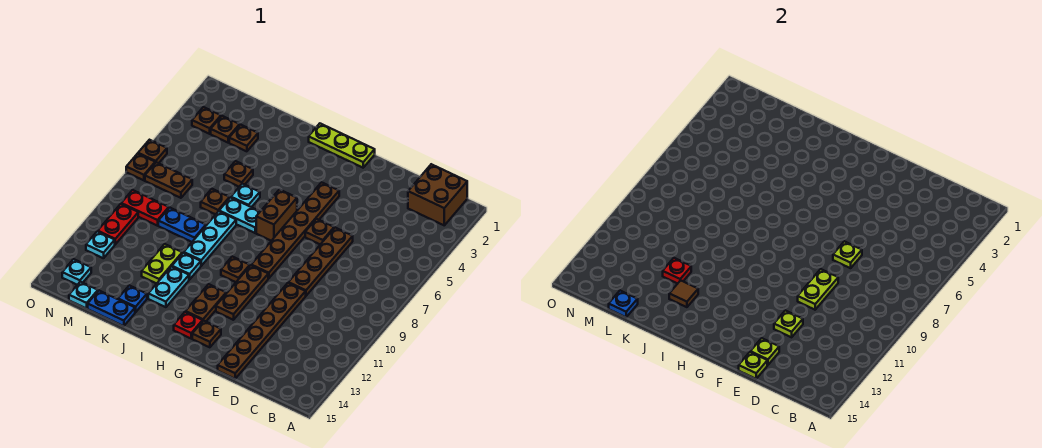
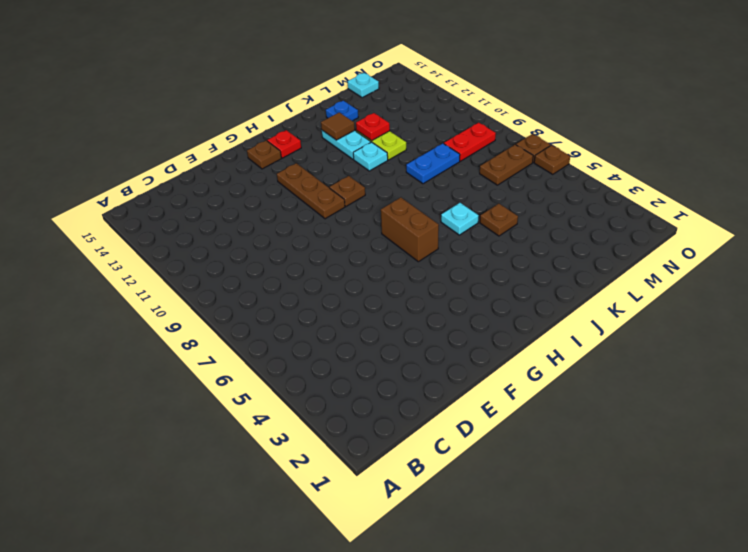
none -> brown brick B1:C2 level 1
none -> brown plate E6:E9 level 1
none -> brown plate E10:E15 level 1
none -> brown plate F6 level 1

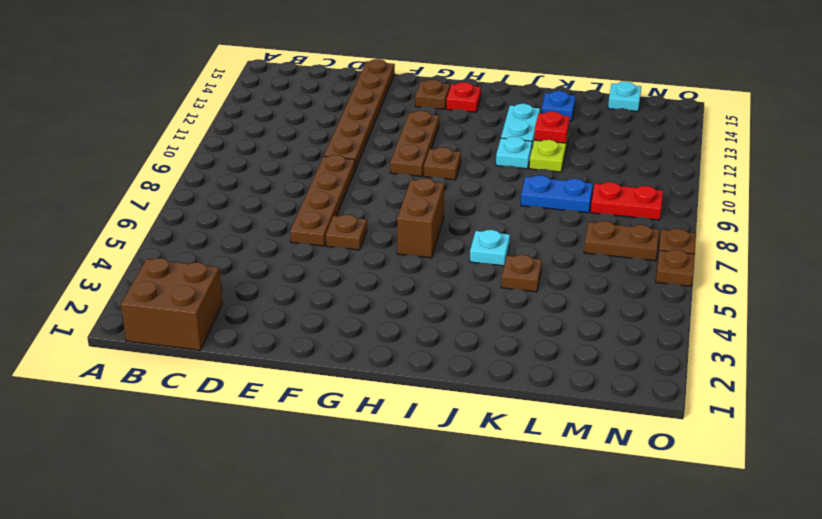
none -> lime plate G1:I1 level 1
none -> brown plate G4:G9 level 1
none -> brown plate H12:H13 level 1
none -> cyan plate I7:J7 level 1

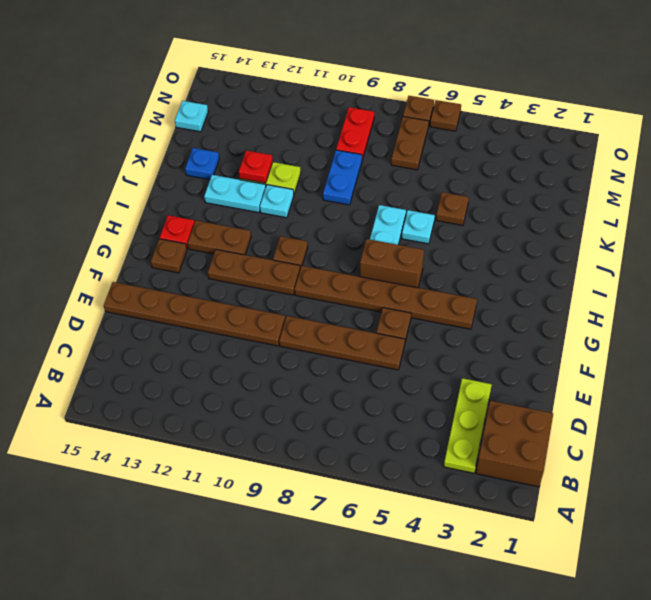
lime plate B3:D3 level 1 -> lime plate G1:I1 level 1
none -> cyan plate J8:J10 level 1
none -> brown plate K7 level 1
none -> blue plate K15:L15 level 1
none -> brown plate L3 level 1

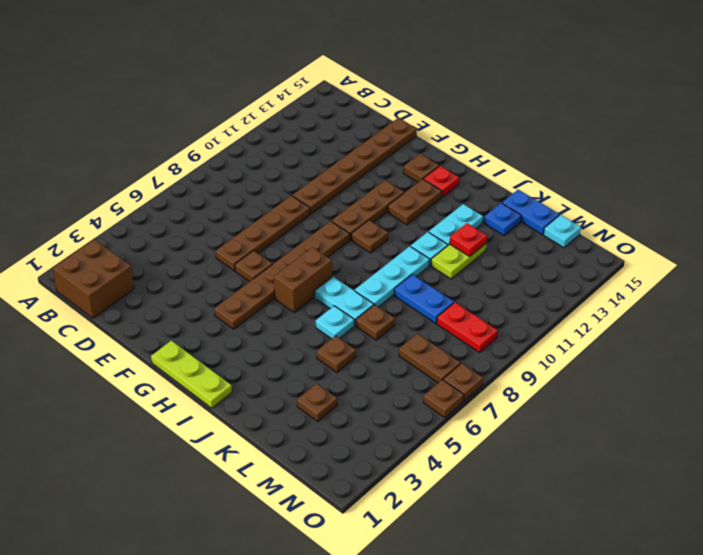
none -> brown plate M3 level 1
none -> brown plate N3 level 1
none -> red plate N10:N11 level 1
none -> cyan plate N12 level 1

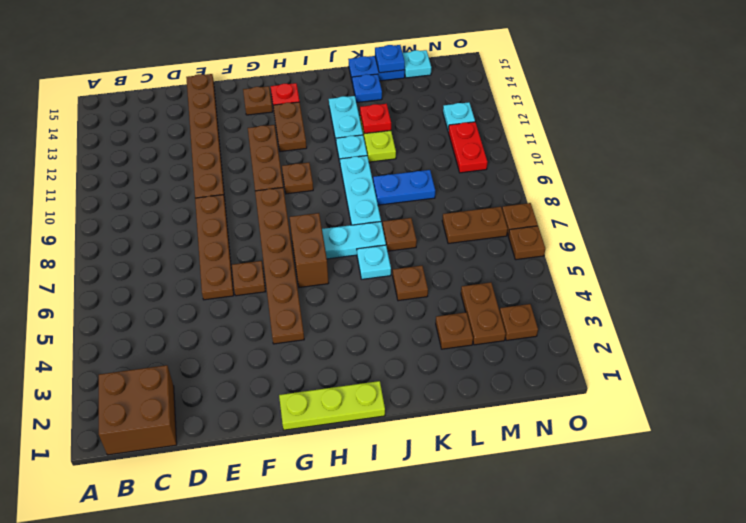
brown plate M3:M4 level 1 -> brown plate M3 level 1
none -> red plate M9:N9 level 1
none -> cyan plate N14 level 1
none -> lime plate E7 level 2
none -> lime plate E9:E10 level 2

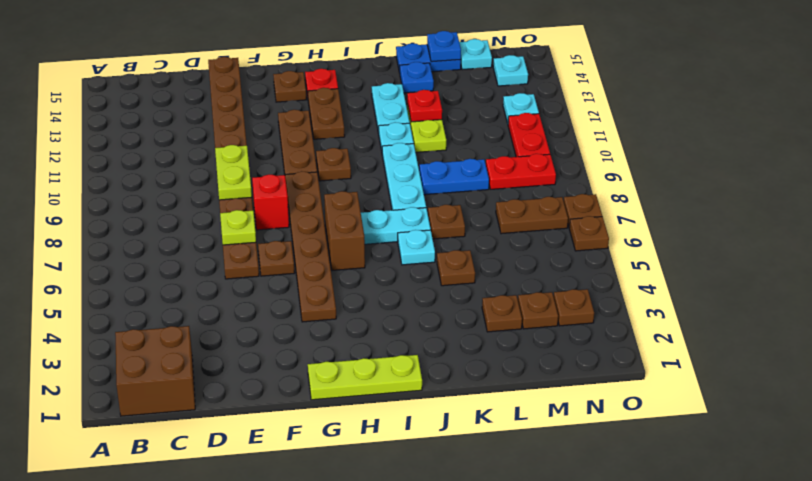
red brick F8 level 1 -> none
none -> lime plate E12 level 2
none -> lime plate E14 level 2
none -> lime plate E15 level 2
none -> brown tile J13 level 2

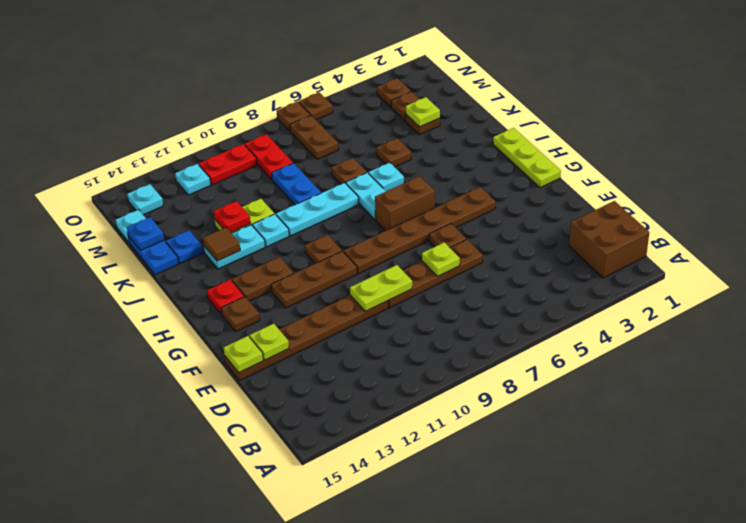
lime plate L3 level 2 -> lime plate E12 level 2

